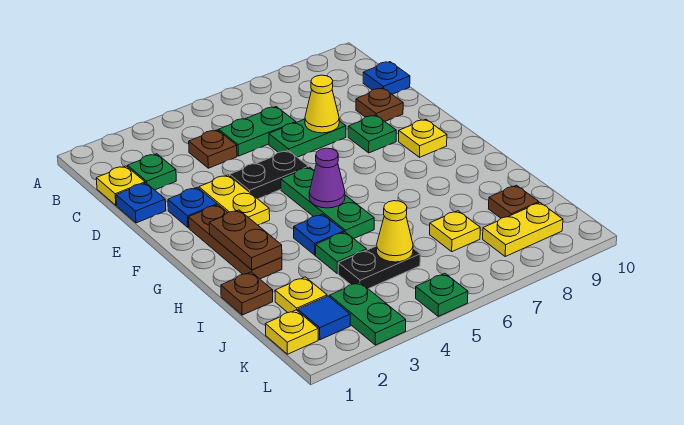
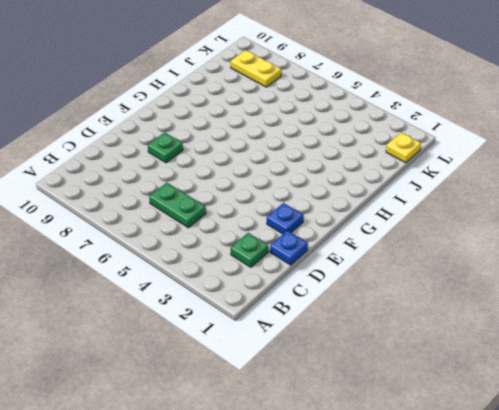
none -> yellow plate C1 level 1
none -> brown plate C4 level 1
none -> blue plate C10 level 1
none -> green plate D6:D7 level 1

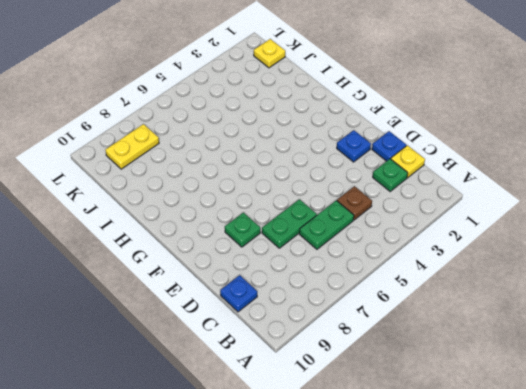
none -> brown plate D9 level 1
none -> yellow plate E3:F3 level 1
none -> black plate E4:E5 level 1
none -> brown plate F2:H2 level 1

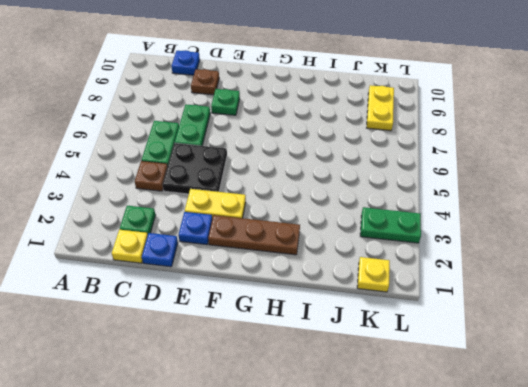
black plate D4:E5 level 1 -> black plate E4:E5 level 1
none -> green plate F5:H5 level 1
none -> yellow plate F9 level 1
none -> blue plate H4 level 1
none -> brown plate I1 level 1

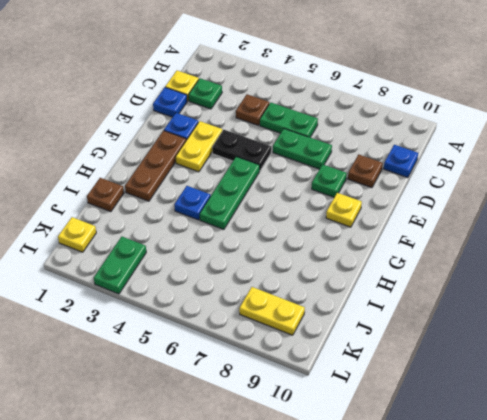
none -> green plate I4 level 1
none -> yellow plate J2 level 1
none -> black plate J4:J5 level 1
none -> yellow plate J7 level 1

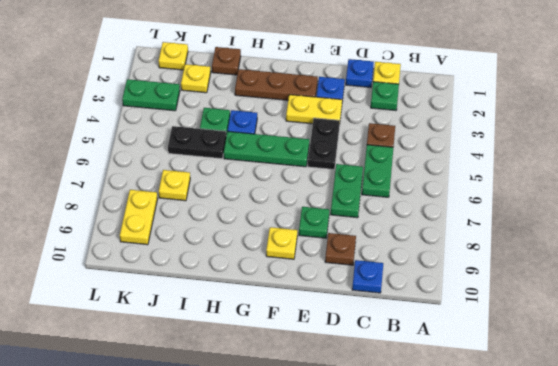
black plate I5:J5 level 1 -> black plate J4:J5 level 1
none -> brown plate J9 level 1
none -> blue tile K2 level 1
none -> green plate L5 level 1
none -> yellow cone D7 level 2

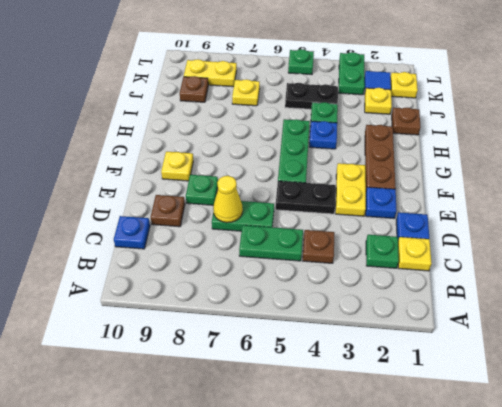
none -> brown plate G2:H2 level 2
none -> purple cone G5 level 2
none -> yellow cone J5 level 2

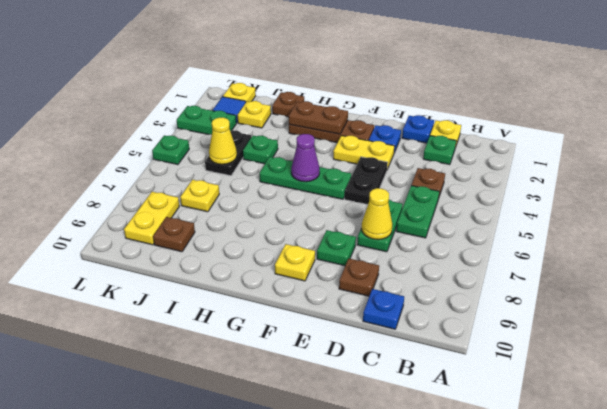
none -> blue plate H4 level 1

